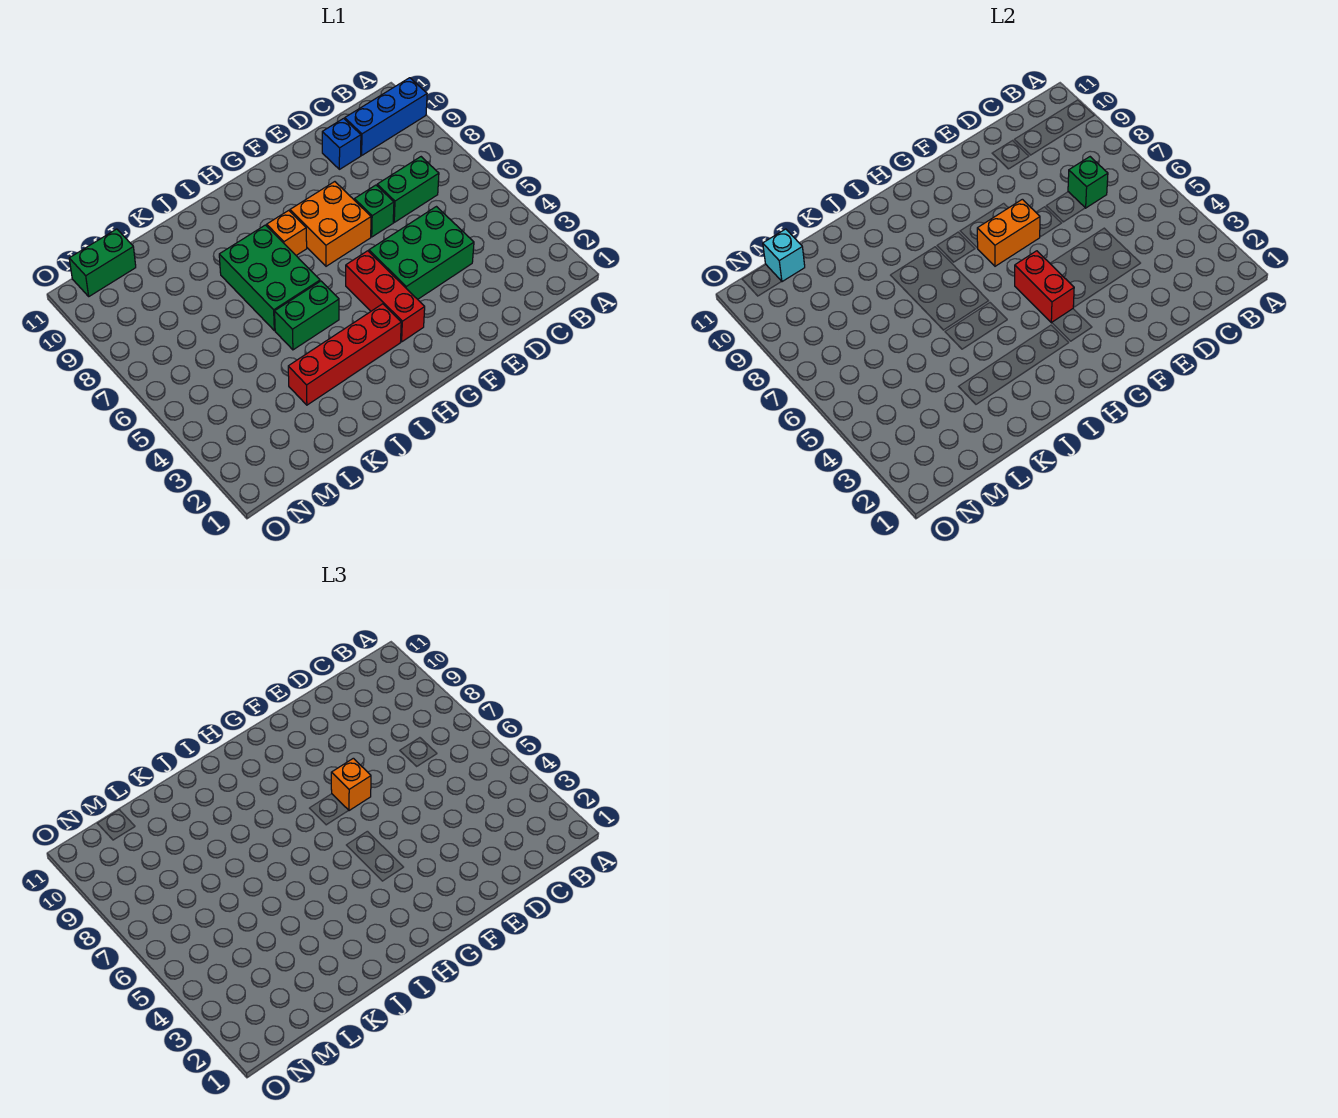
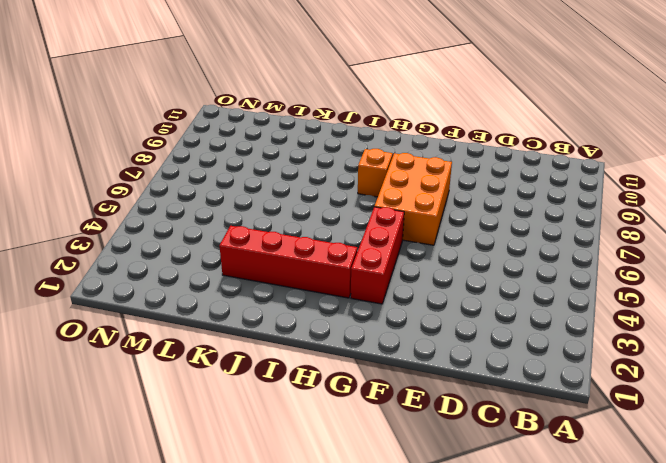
orange brick F6:G8 level 1 -> orange brick F7:G8 level 1
none -> blue brick A10:C10 level 1
none -> green brick C7:D7 level 1
none -> green brick D4:F5 level 1

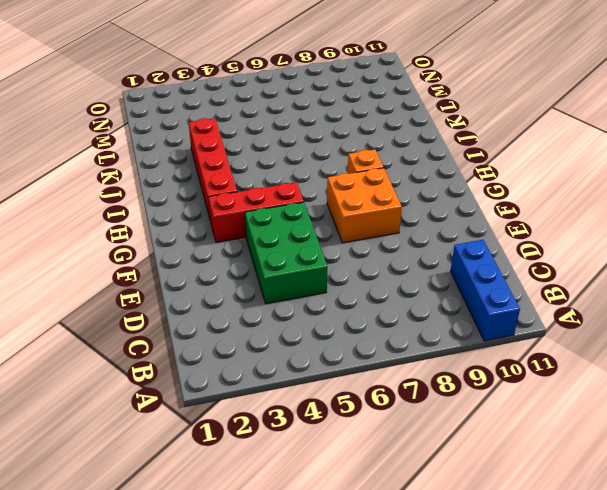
none -> green brick C7:D7 level 1
none -> blue brick D10 level 1
none -> green brick E7 level 1

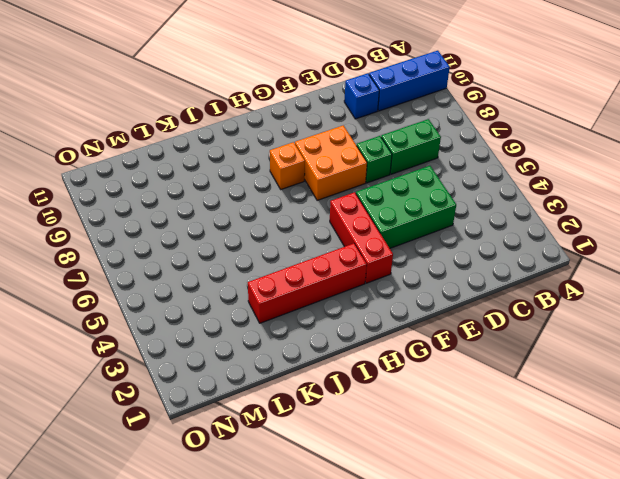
none -> green brick I5:J5 level 1
none -> green brick I6:J8 level 1
none -> green brick M11:N11 level 1

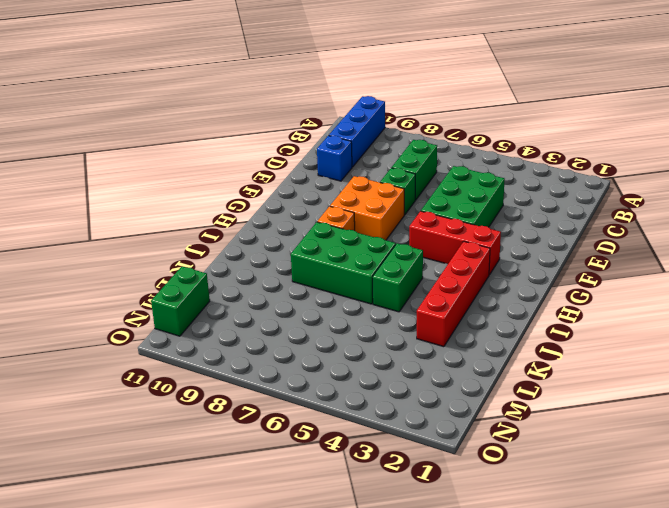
none -> green brick C7 level 2
none -> orange brick F7:G7 level 2
none -> red brick G4:G5 level 2

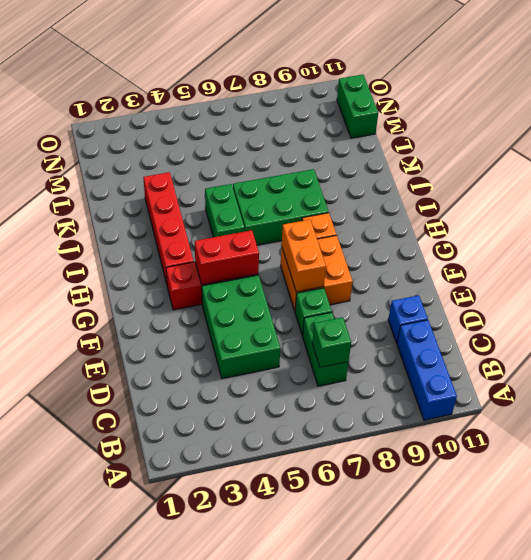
none -> cyan brick M11 level 2
none -> orange brick F7 level 3

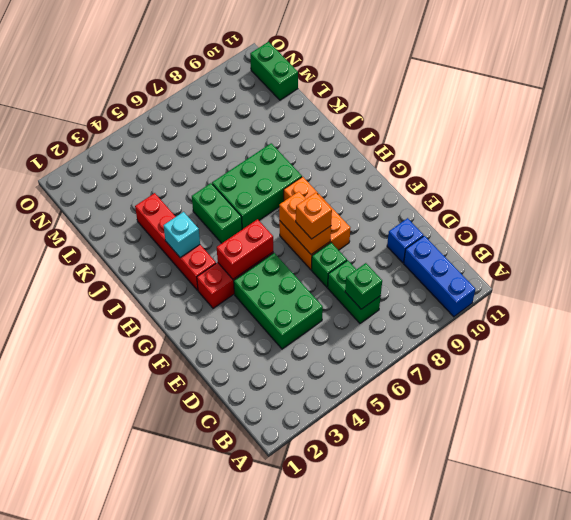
cyan brick I3 level 2 -> cyan brick M11 level 2

